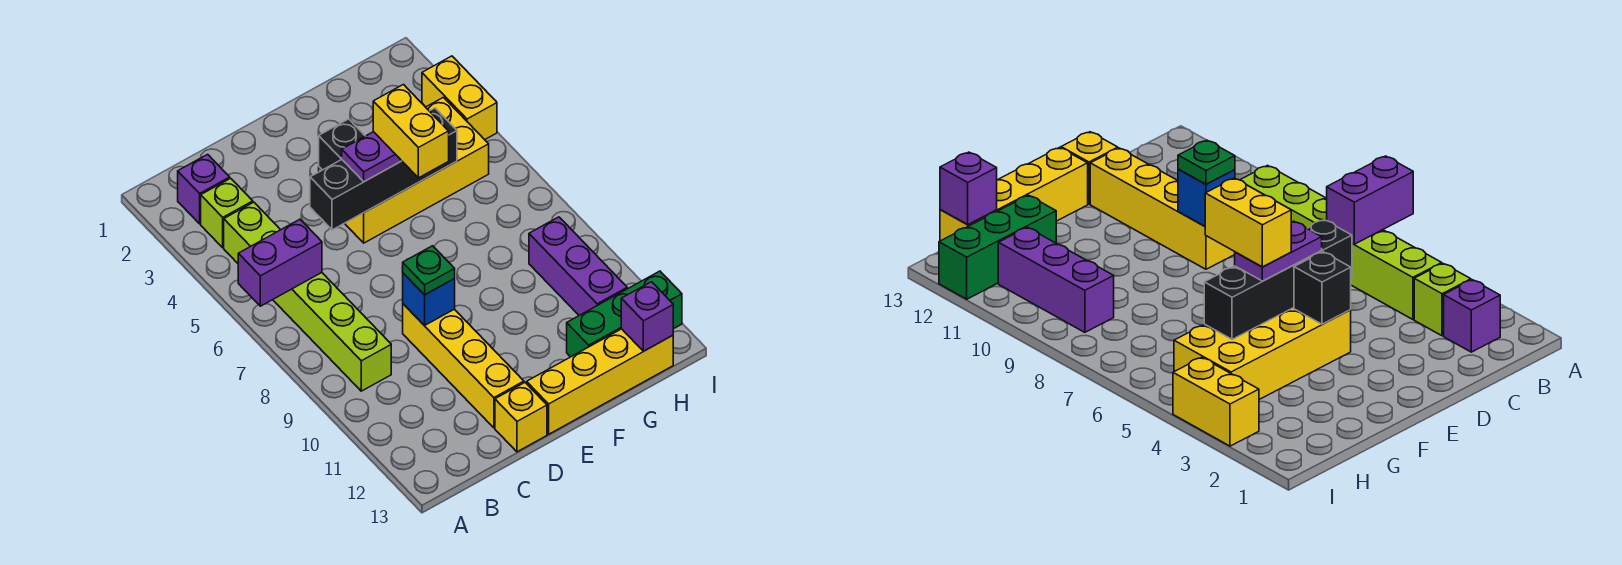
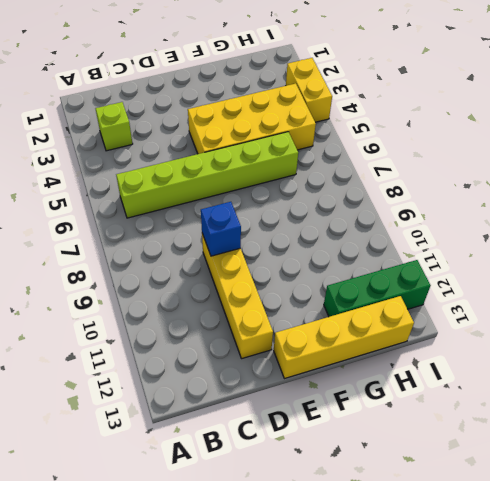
lime brick B6:G6 level 1 -> lime brick B4:B9 level 1
none -> purple brick B2 level 1
none -> yellow brick D13 level 1
none -> purple brick H9:H11 level 1

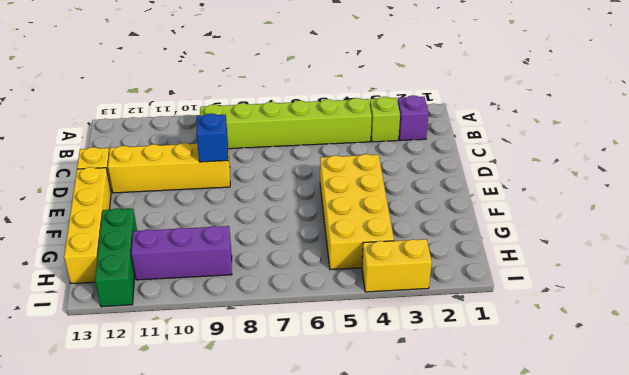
none -> purple brick A6:B6 level 2
none -> black brick D5:G5 level 2
none -> black brick E4 level 2

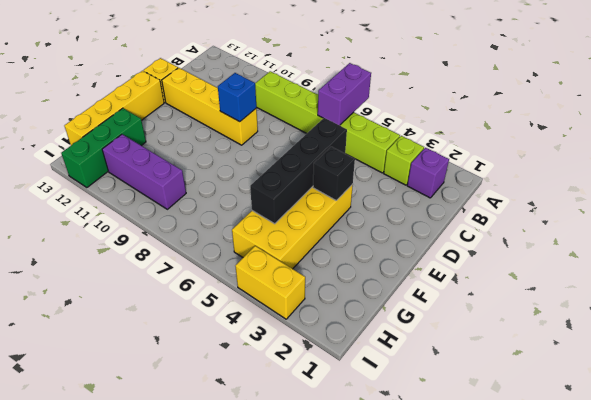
none -> purple brick H13 level 2
none -> green plate D9 level 3
none -> purple plate E5:F5 level 3

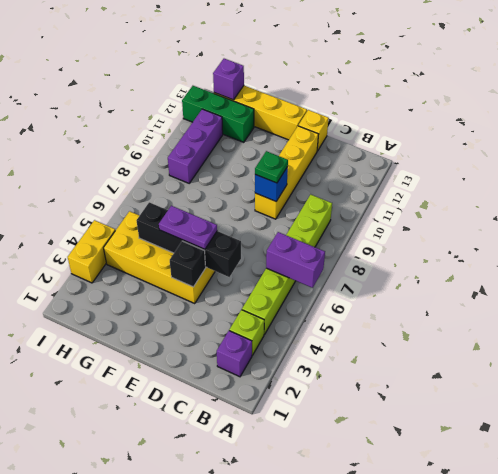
none -> yellow brick F5:F6 level 4

